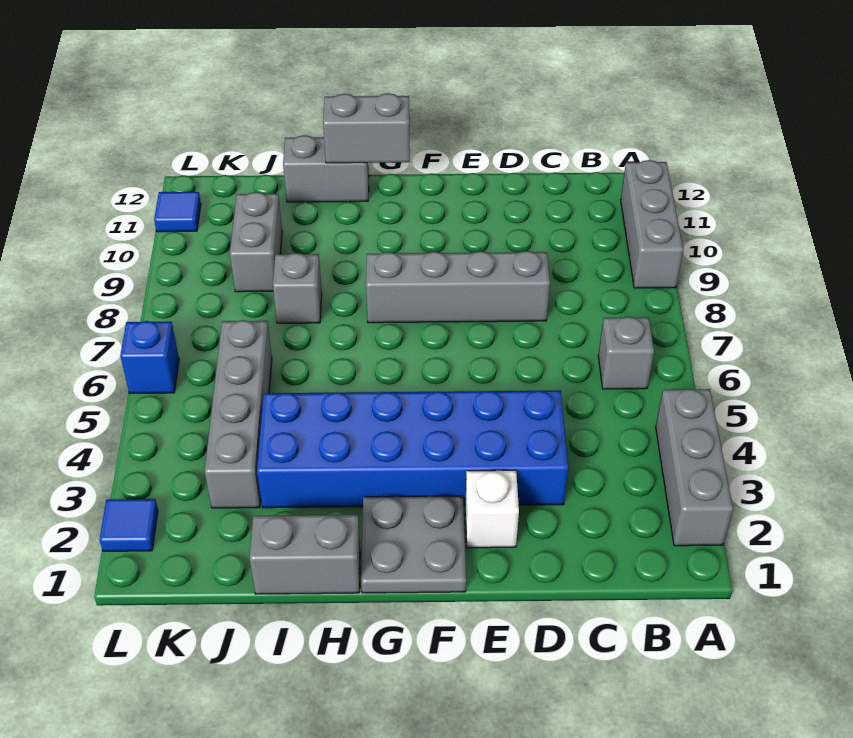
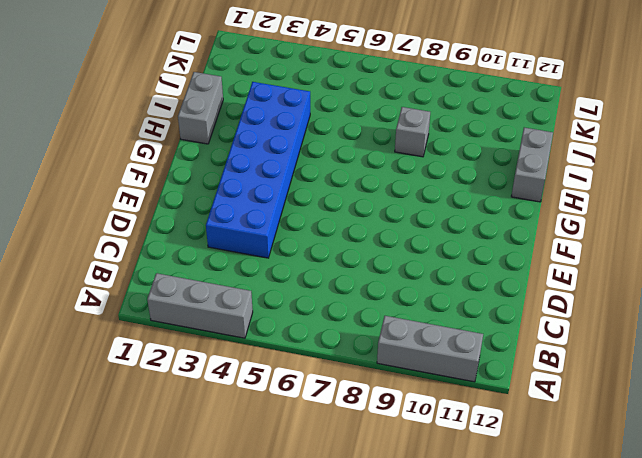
none -> grey brick B6 level 1
none -> grey brick D8:G8 level 1
none -> white brick E2 level 1

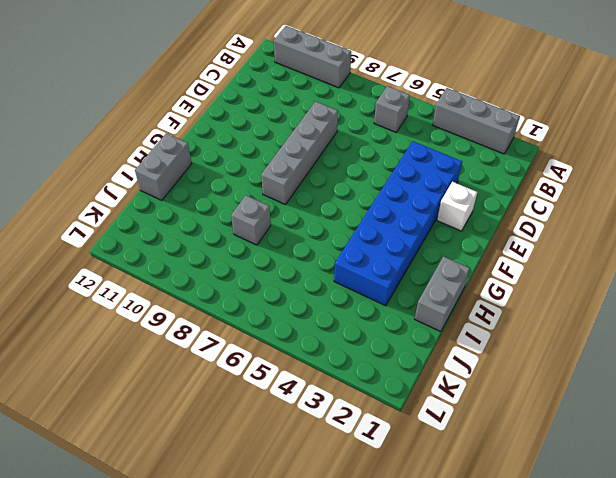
none -> grey plate F1:G2 level 1
none -> grey brick J3:J6 level 1
none -> grey brick J9:J10 level 1

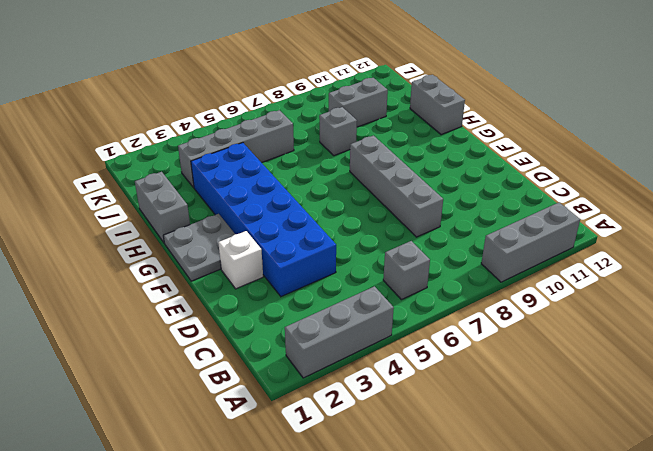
none -> blue tile L2 level 1
none -> blue brick L6 level 1
none -> blue tile L11 level 1

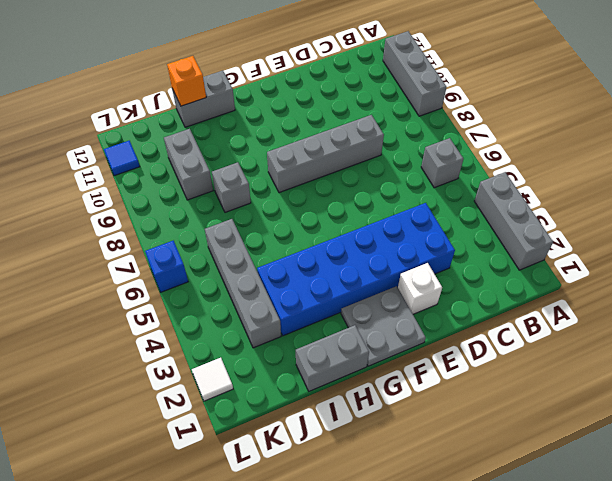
orange brick I12 level 2 -> none
white tile L2 level 1 -> blue tile L2 level 1
none -> grey brick G12:H12 level 2

